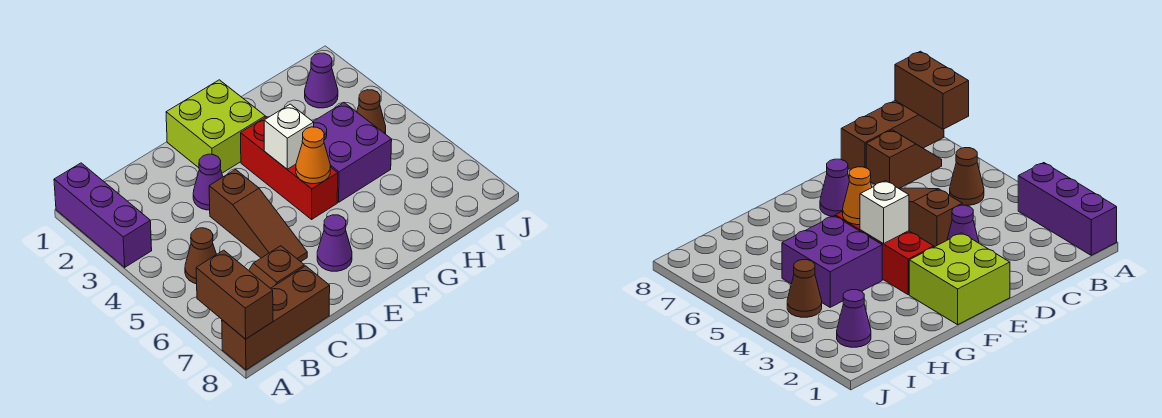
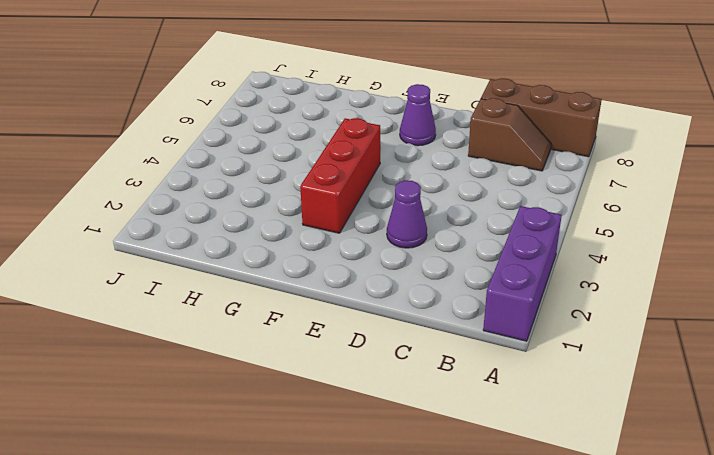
none -> brown cone B5 level 1
none -> brown slope D4:D6 level 1 top 4
none -> lime brick E1:F2 level 1

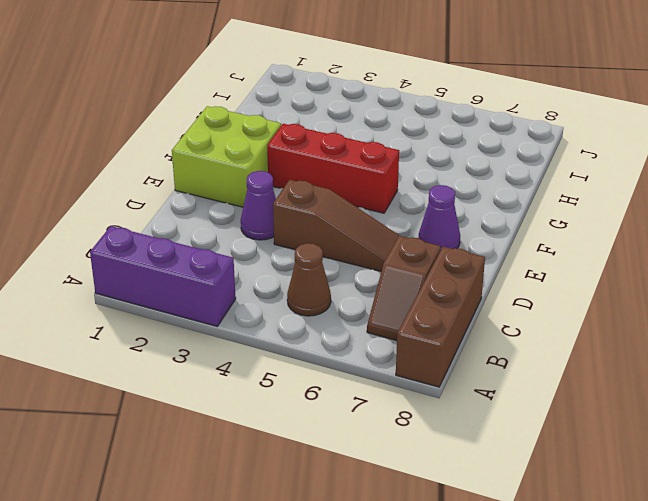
none -> purple brick G4:H5 level 1
none -> purple cone I2 level 1
none -> brown cone I4 level 1

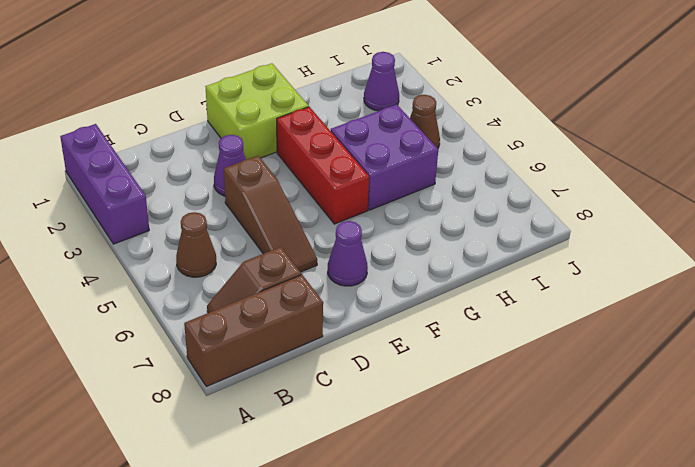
none -> brown brick A7:A8 level 2
none -> white brick F4 level 2
none -> orange cone F5 level 2

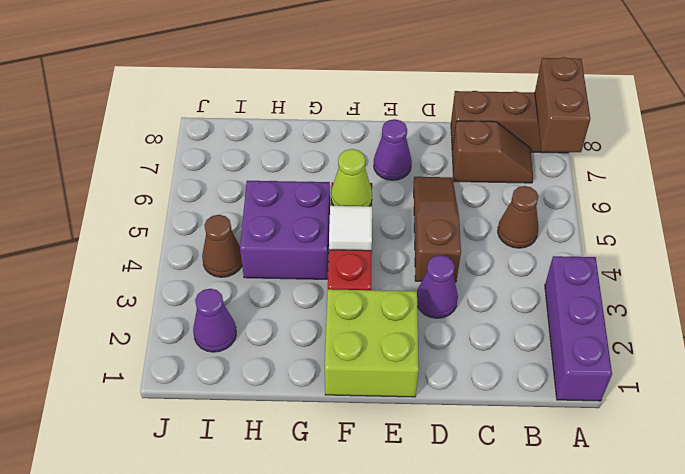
white tile F4 level 2 -> white brick F4 level 2
lime cone F5 level 2 -> orange cone F5 level 2

